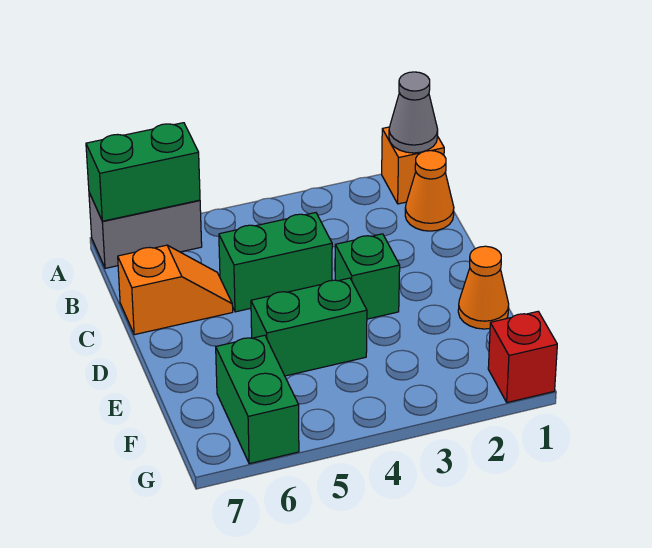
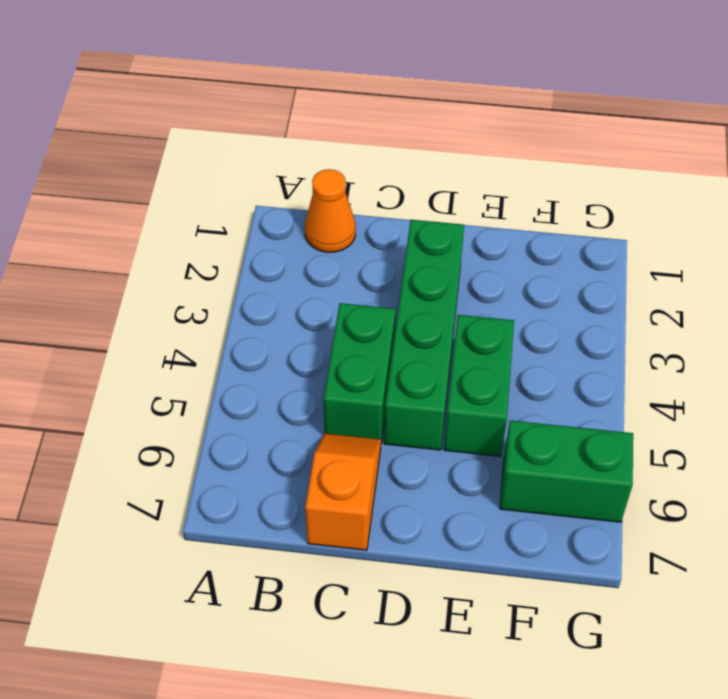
green brick D2:D5 level 1 -> green brick D3 level 1
none -> orange brick A1 level 1
none -> grey brick A6:A7 level 1
none -> orange cone E1 level 1

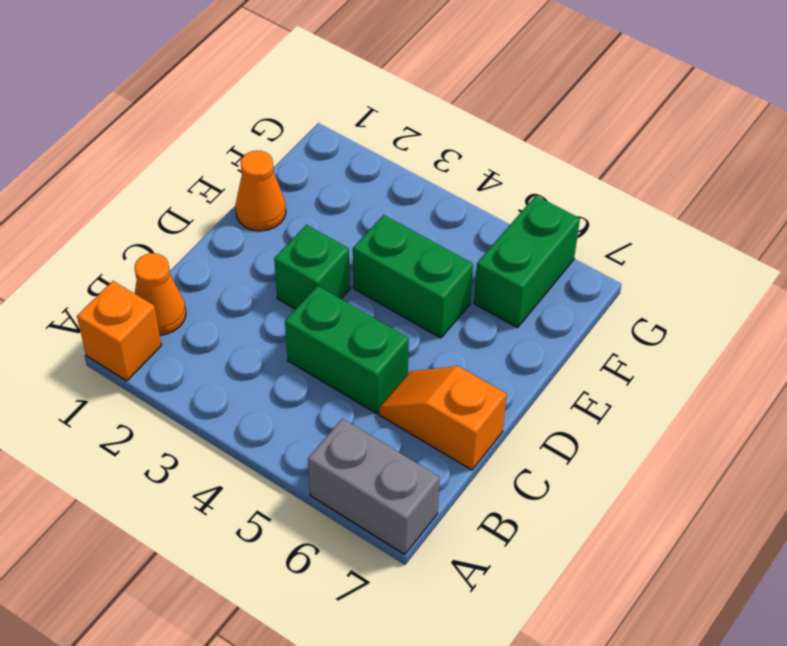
none -> red brick G1 level 1
none -> grey cone A1 level 2
none -> green brick A6:A7 level 2

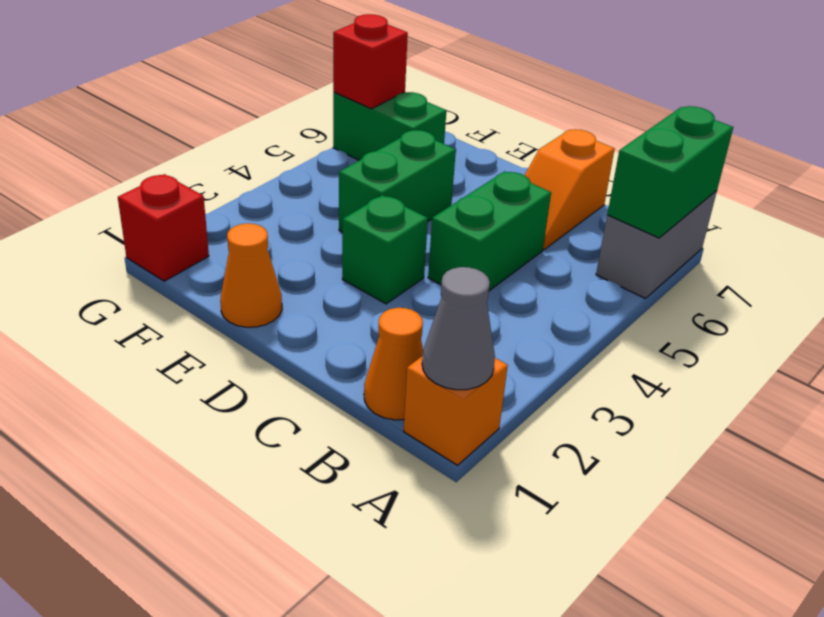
red brick G6 level 2 -> none

